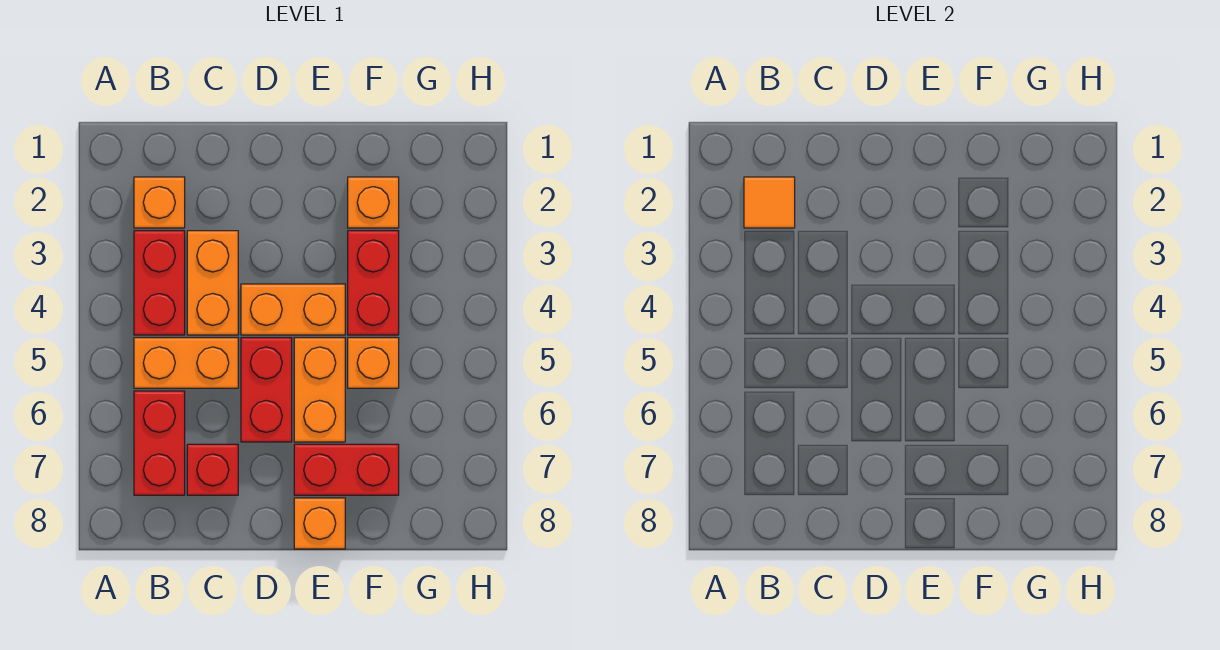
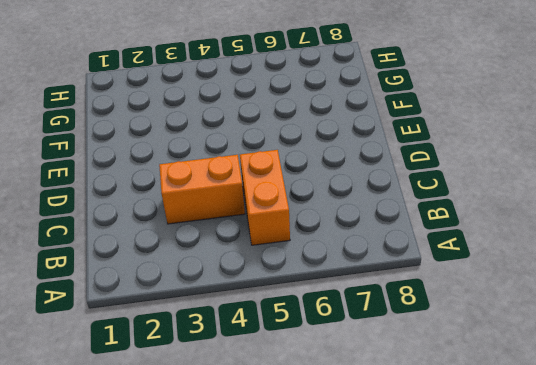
none -> orange brick B2 level 1
none -> red brick B3:B4 level 1
none -> red brick B6:B7 level 1

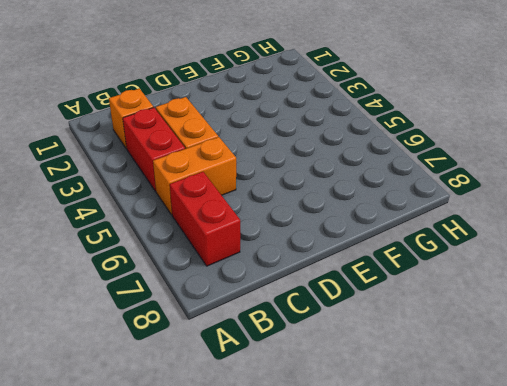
none -> red brick C7 level 1
none -> orange brick D4:E4 level 1
none -> red brick D5:D6 level 1

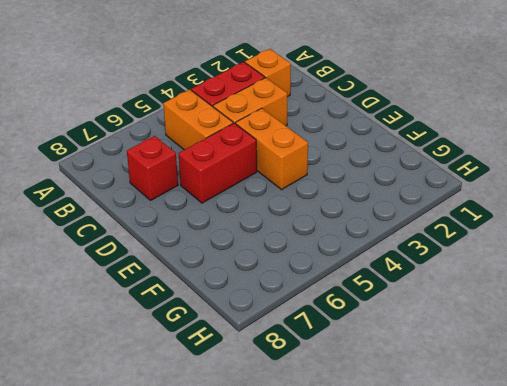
none -> red brick B6:B7 level 1
none -> orange brick E5:E6 level 1
none -> red brick E7:F7 level 1

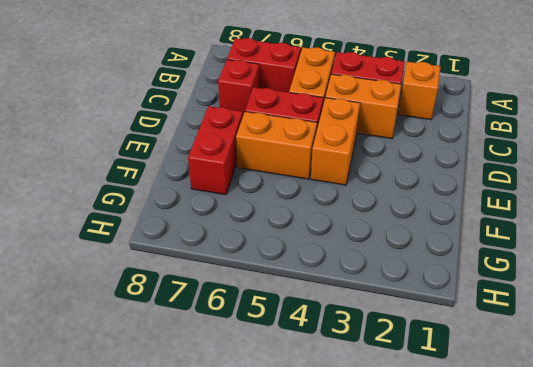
none -> orange brick E8 level 1
none -> orange brick F2 level 1
none -> red brick F3:F4 level 1

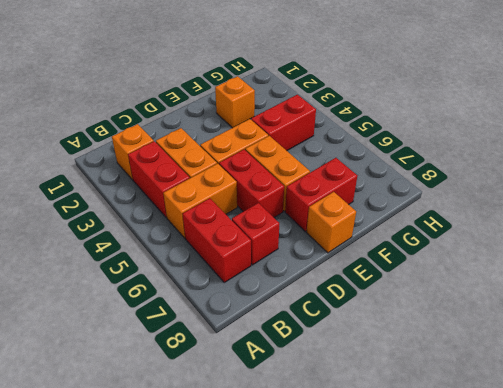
red brick F4:G4 level 1 -> red brick F3:F4 level 1
none -> orange brick F5 level 1
none -> orange tile B2 level 2

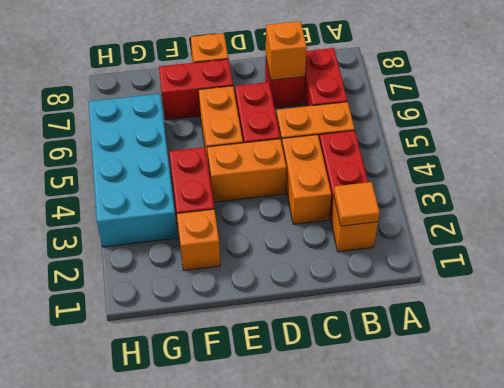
orange brick C7 level 2 -> orange brick F5 level 1
cyan brick G3:H6 level 1 -> none

